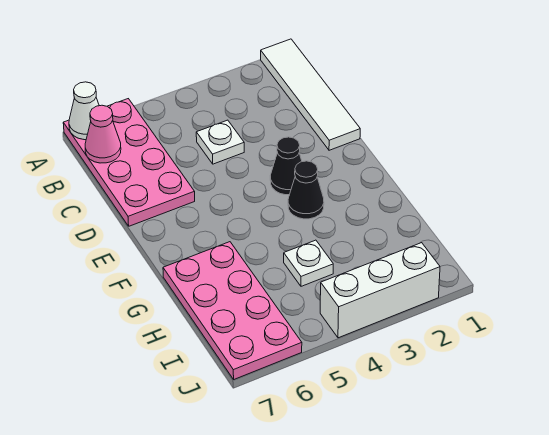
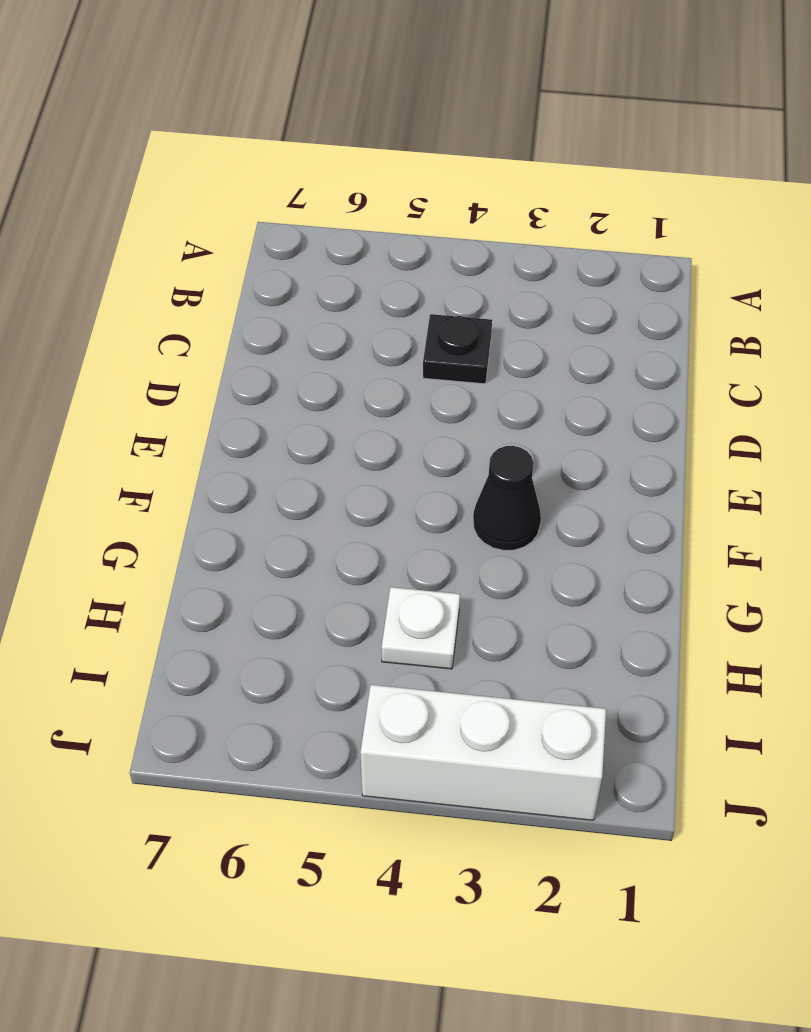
black plate C4 level 1 -> white plate C4 level 1
none -> white tile A1:D1 level 1
none -> pink plate A6:D7 level 1

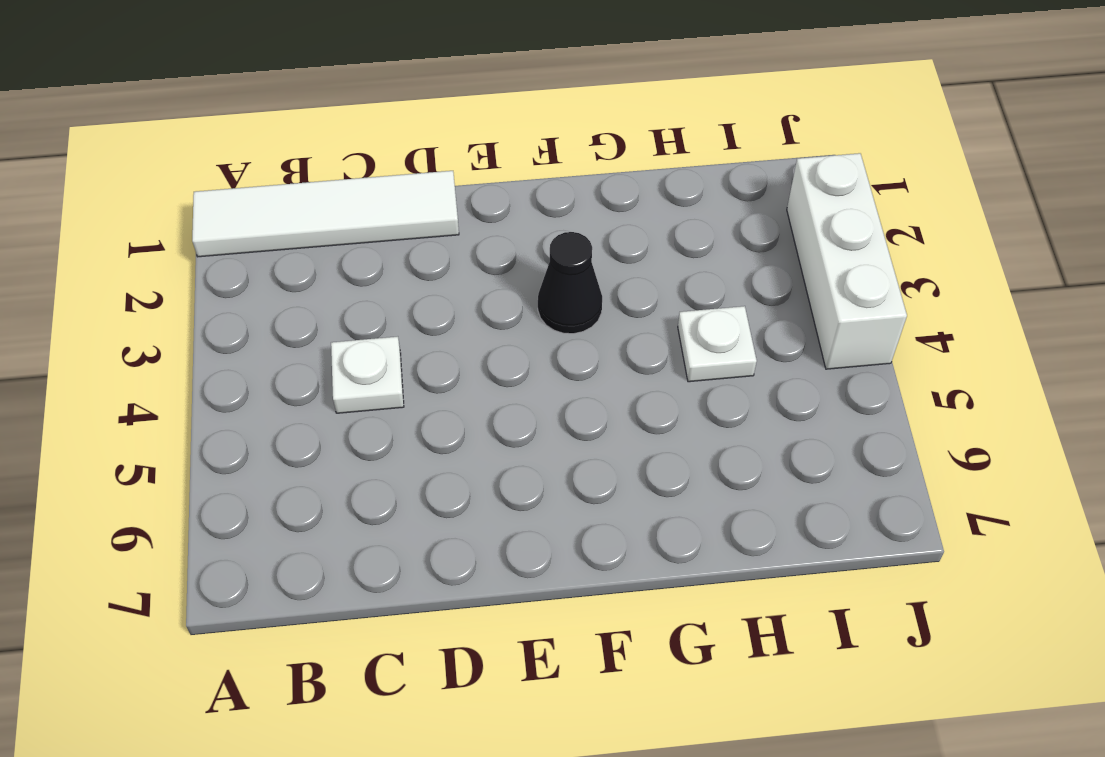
none -> pink plate A6:D7 level 1
none -> black cone E3 level 1

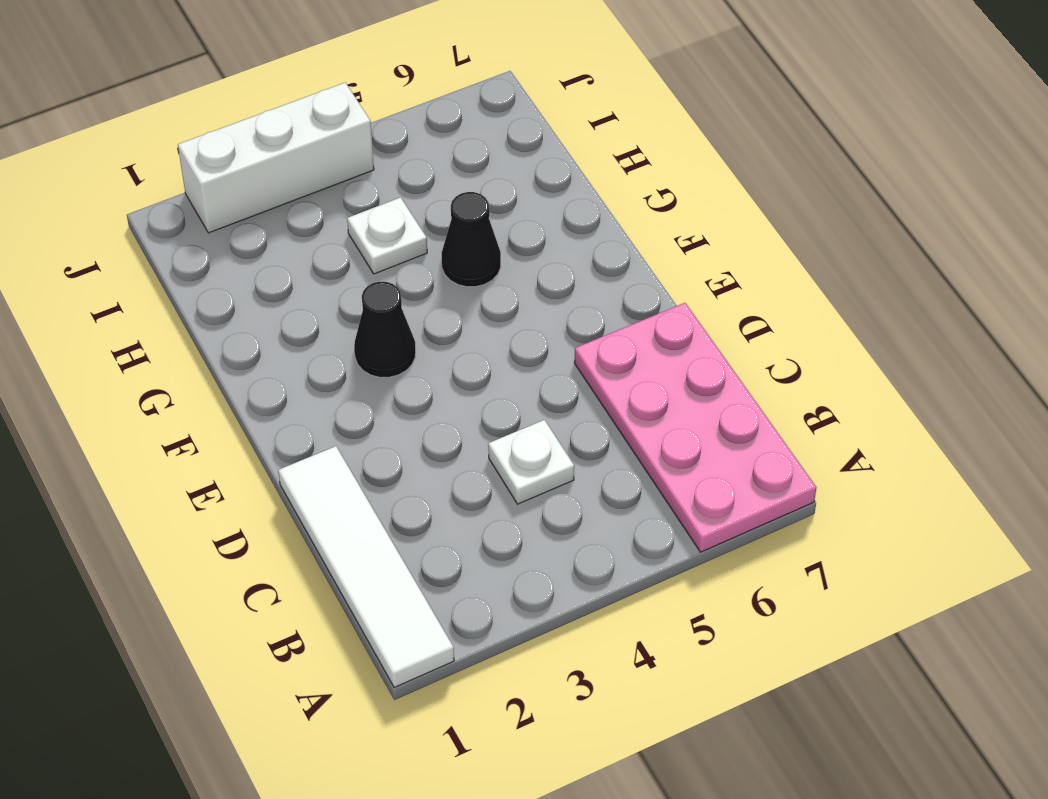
black cone G5 level 1 -> black cone E3 level 1
none -> pink plate G6:J7 level 1
none -> white cone A7 level 2

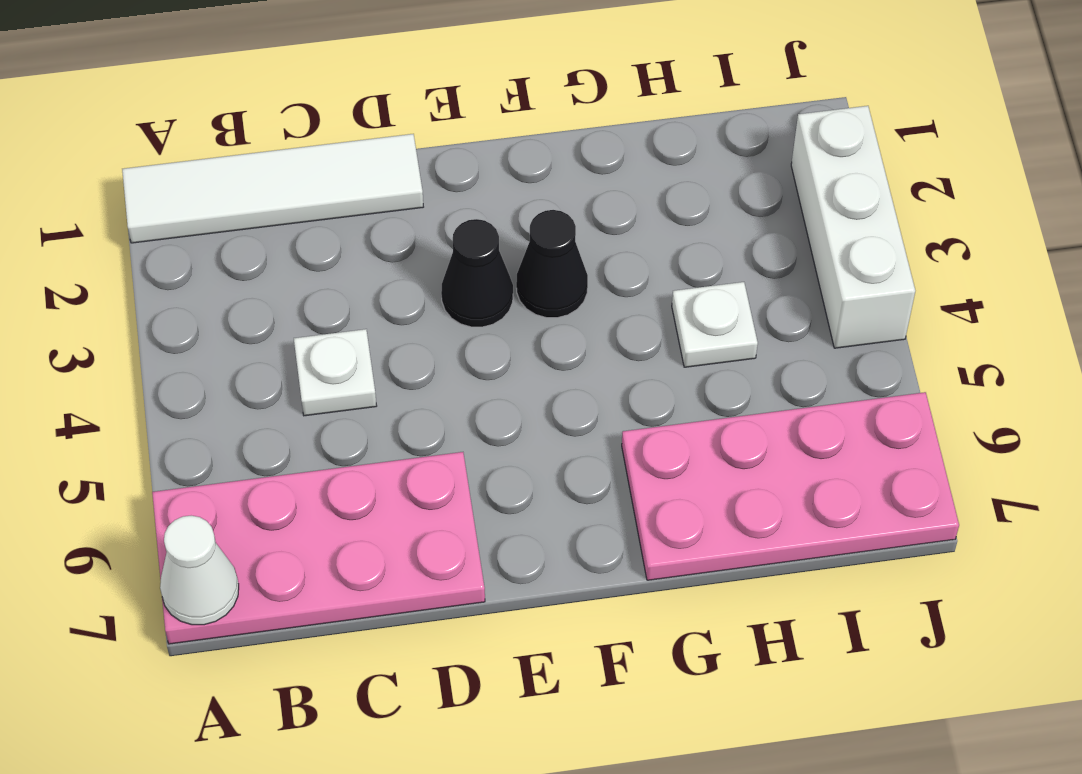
none -> pink cone B7 level 2

